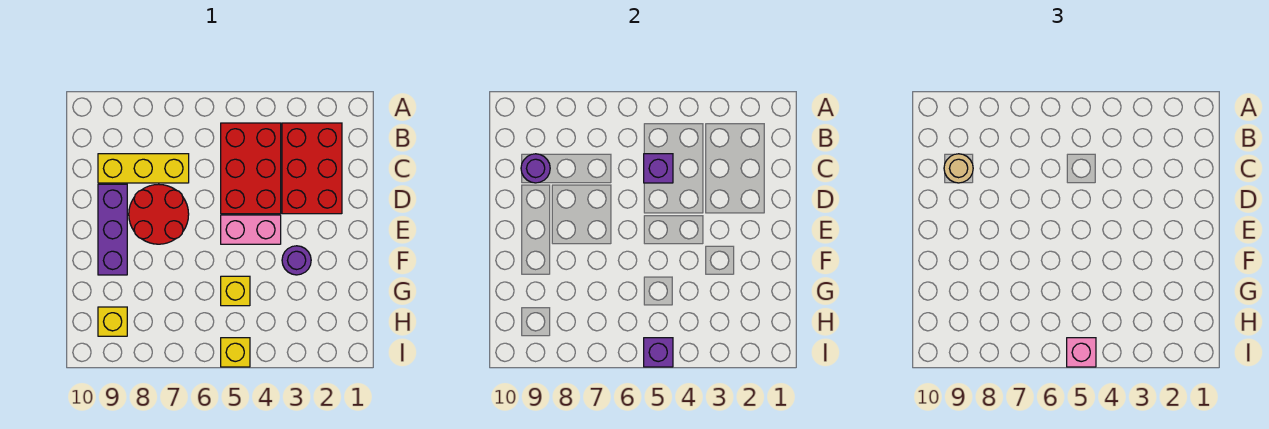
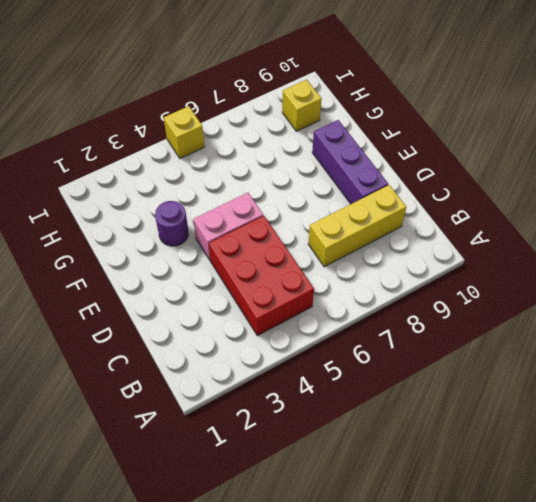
none -> red brick B2:D3 level 1
none -> red round brick D7:E8 level 1
none -> yellow brick G5 level 1

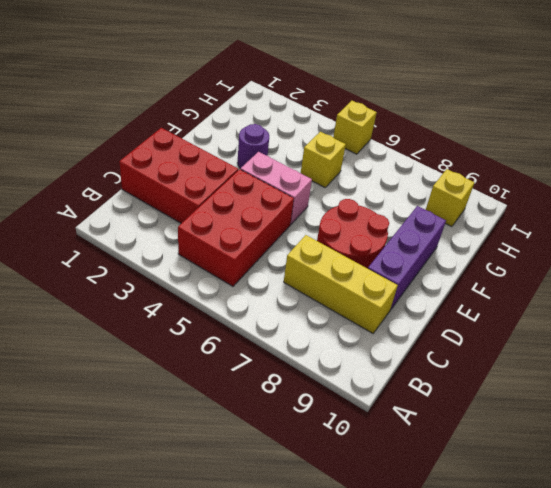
red brick C1:D3 level 1 -> red brick B2:D3 level 1
none -> purple brick C5 level 2
none -> purple round brick C9 level 2
none -> purple brick I5 level 2

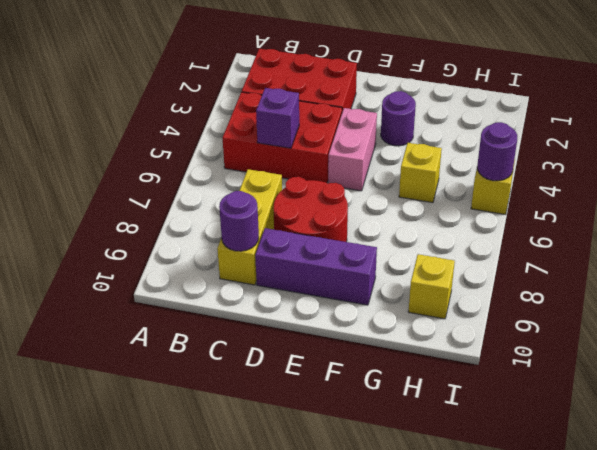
purple round brick I5 level 2 -> purple brick I5 level 2
none -> tan round brick C9 level 3
none -> pink brick I5 level 3

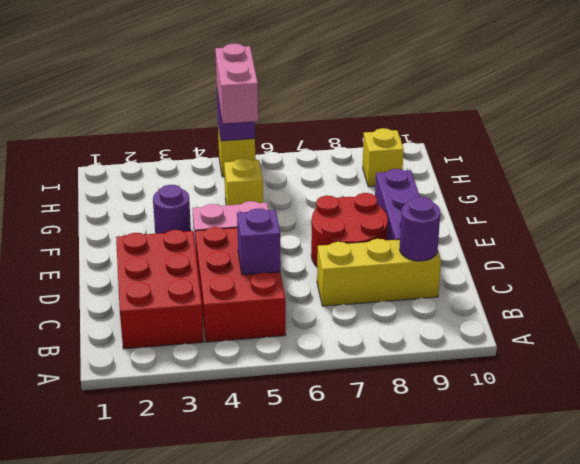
pink brick H5:I5 level 3 -> pink brick I5 level 3
none -> tan round brick C9 level 3

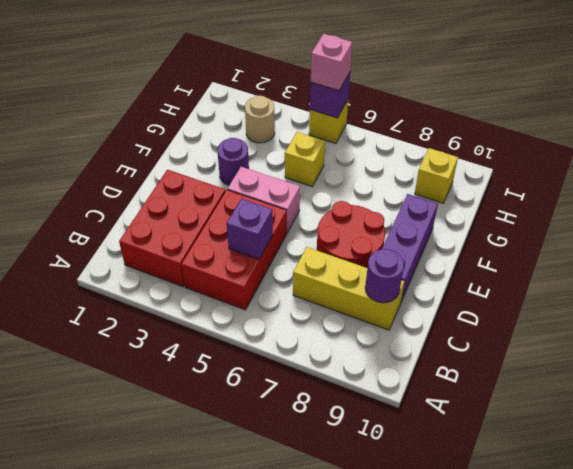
tan round brick H3 level 1 -> tan round brick C9 level 3

